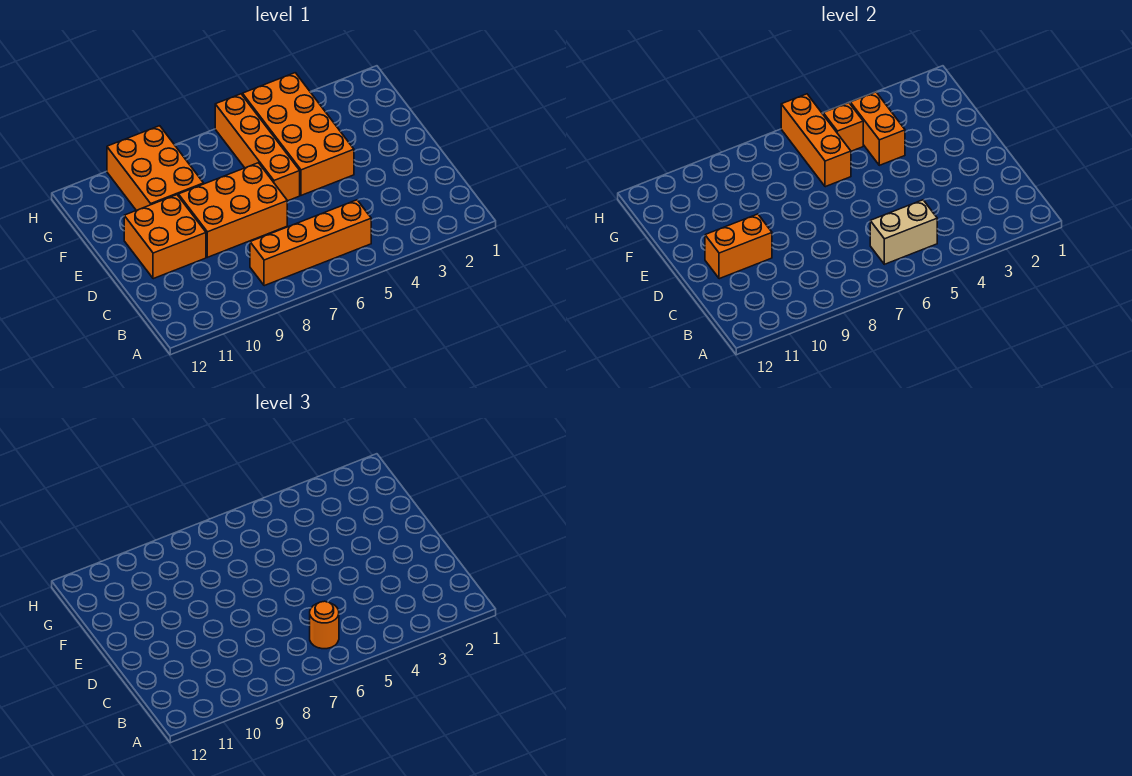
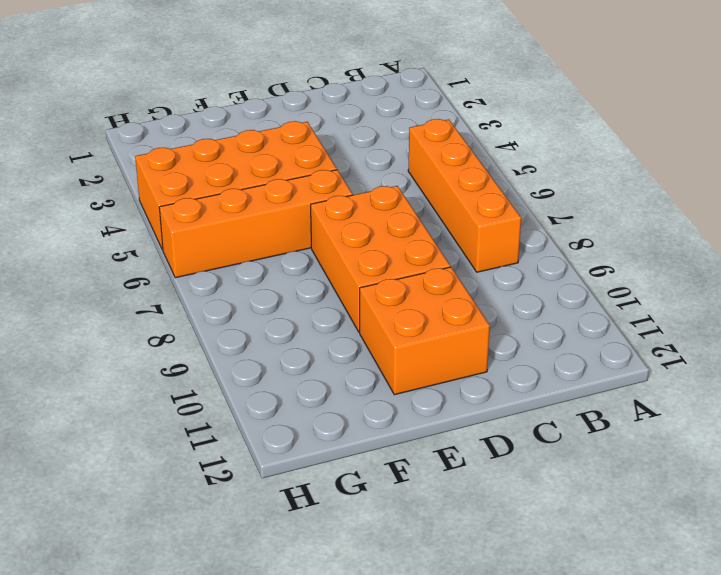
none -> orange brick F9:H10 level 1
none -> tan brick B5:B6 level 2
none -> orange brick D10:D11 level 2

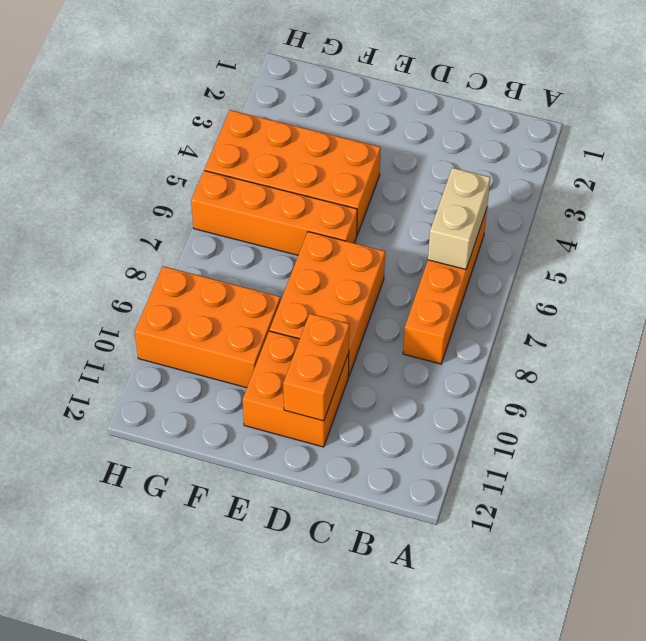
none -> orange brick F4:G4 level 2
none -> orange brick F6:H6 level 2
none -> orange brick G5 level 2

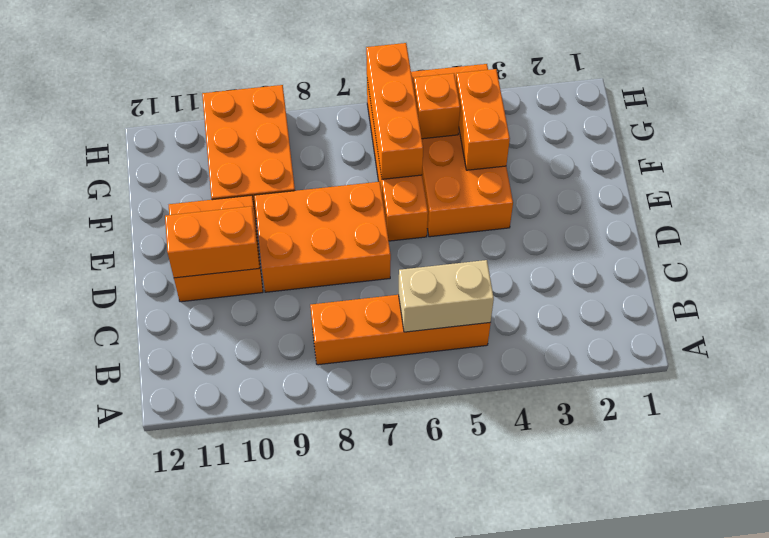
none -> orange round brick B6 level 3

